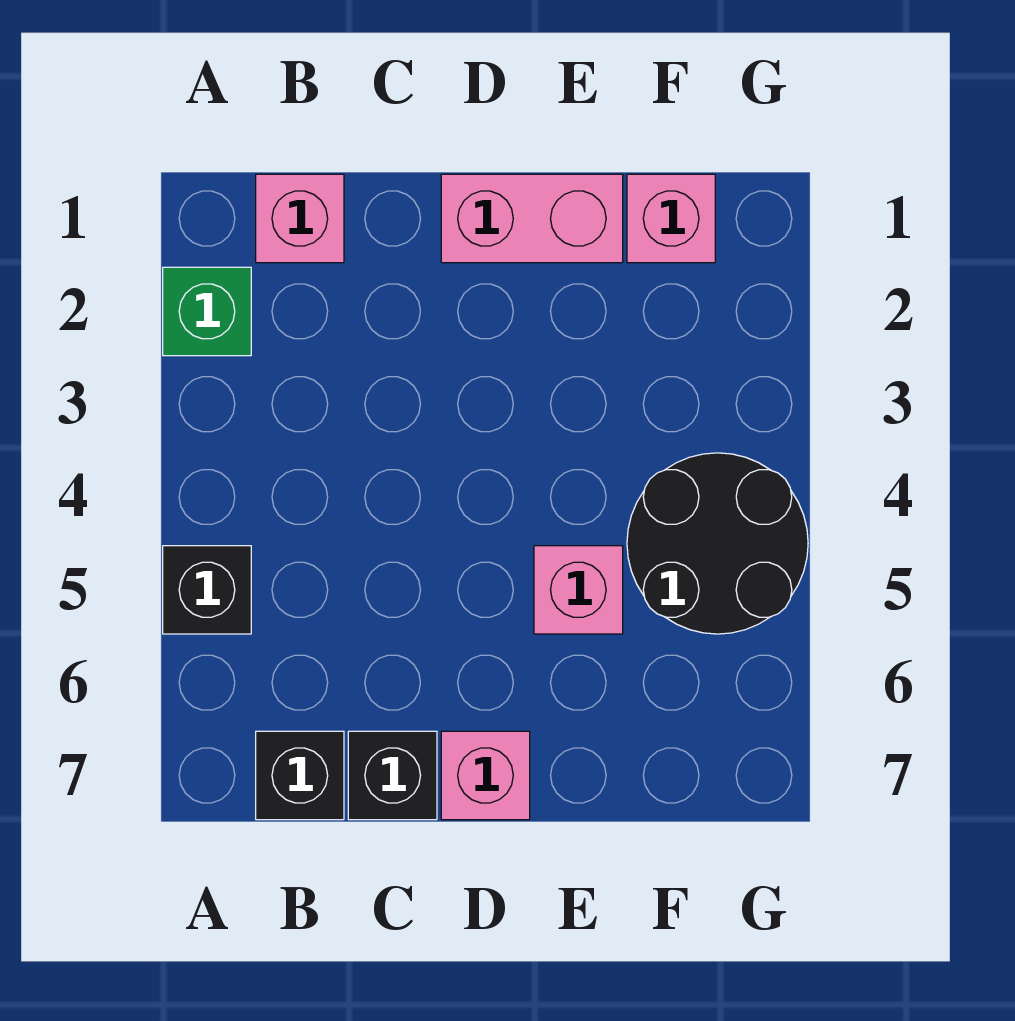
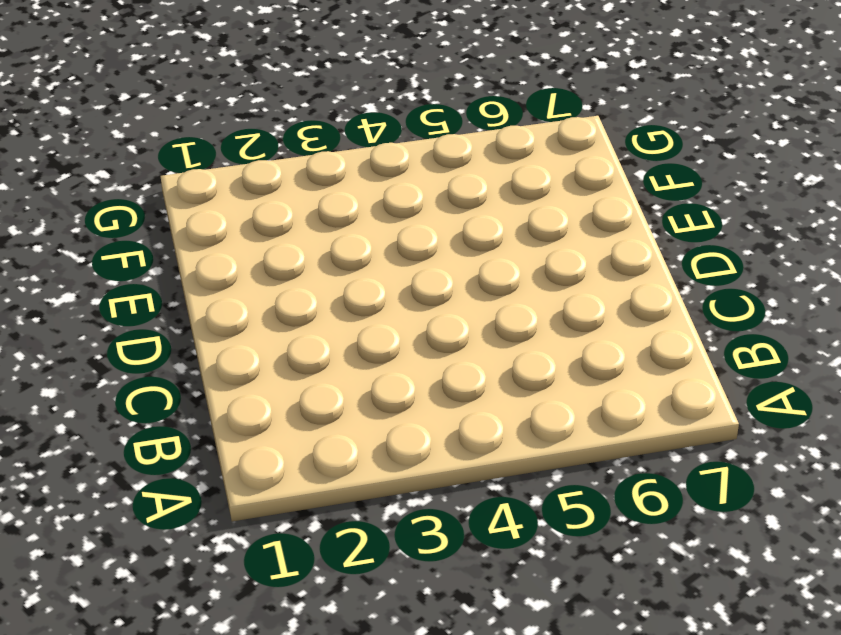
none -> green brick A2 level 1
none -> black brick A5 level 1

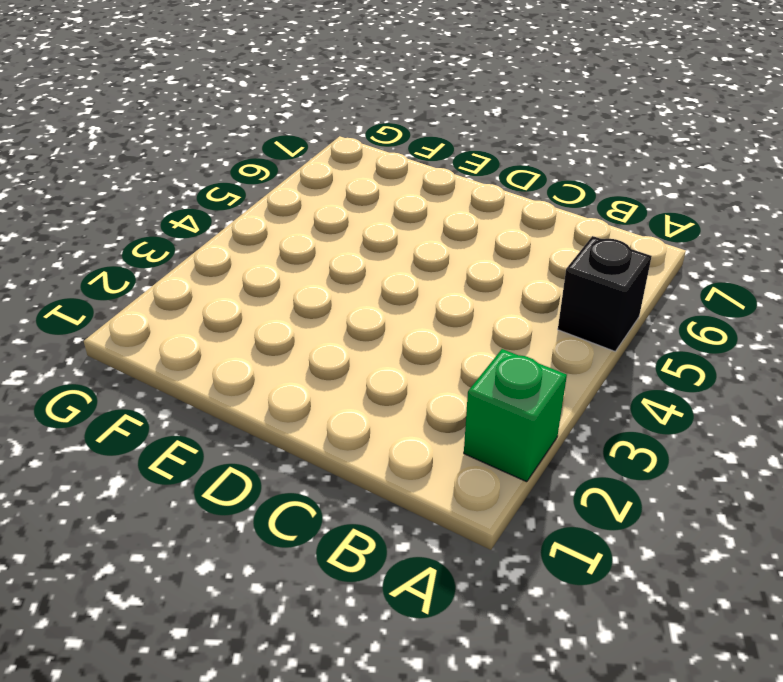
none -> pink brick B1 level 1
none -> black brick B7 level 1

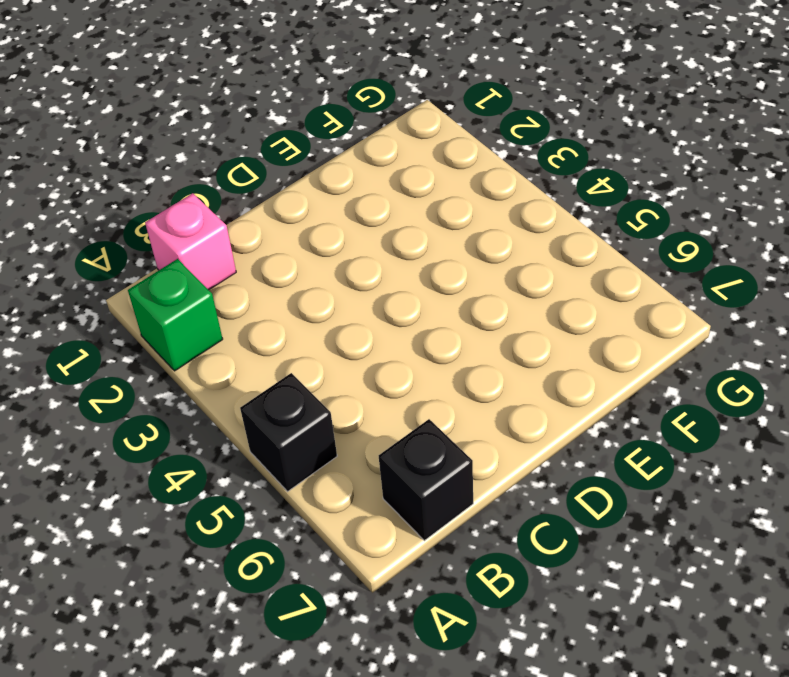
none -> black brick C7 level 1
none -> pink brick D1:E1 level 1

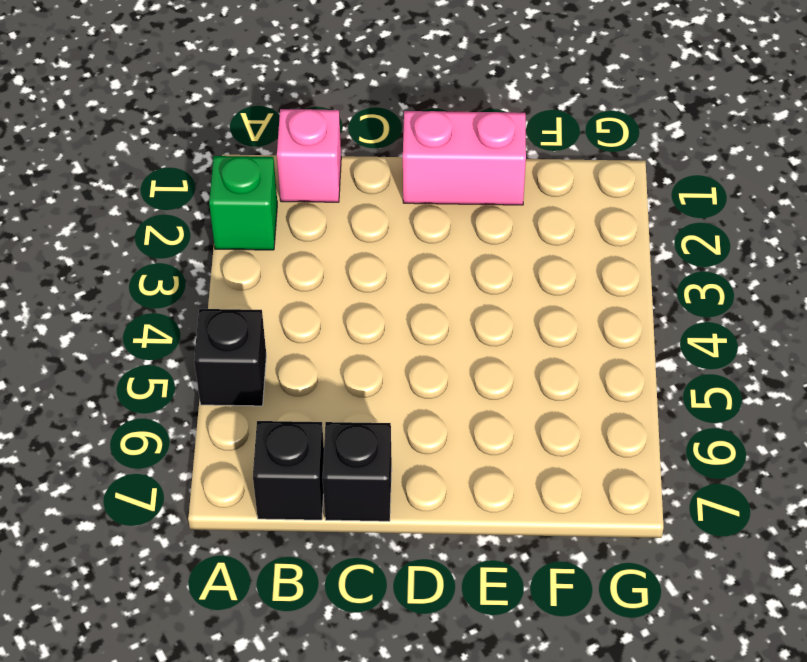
none -> pink brick D7 level 1
none -> pink brick E5 level 1

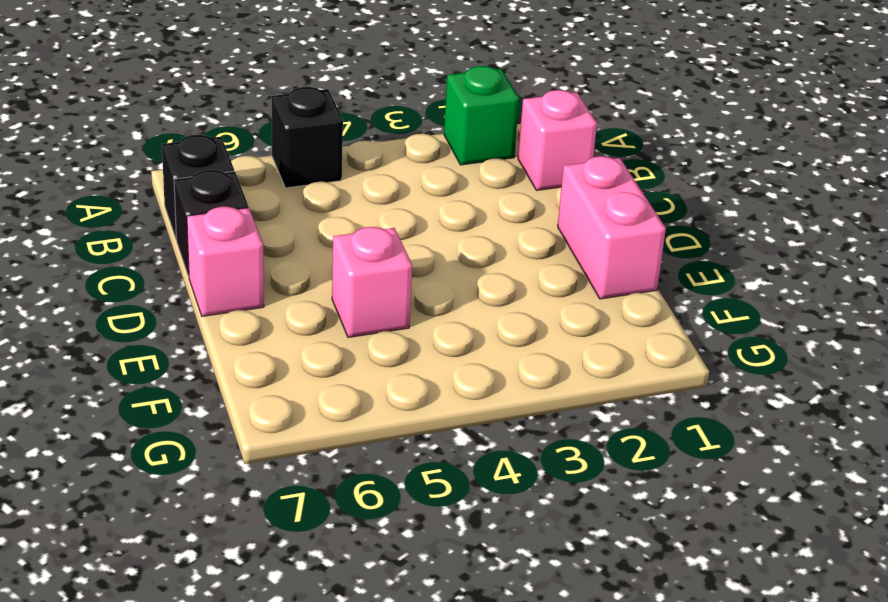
none -> pink brick F1 level 1
none -> black round brick F4:G5 level 1

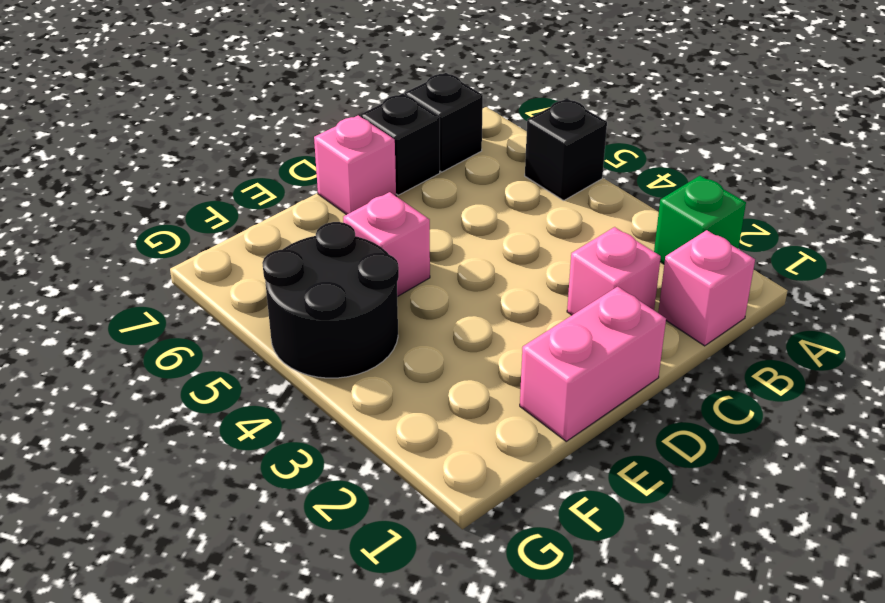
pink brick C2 level 1 -> pink brick F1 level 1

